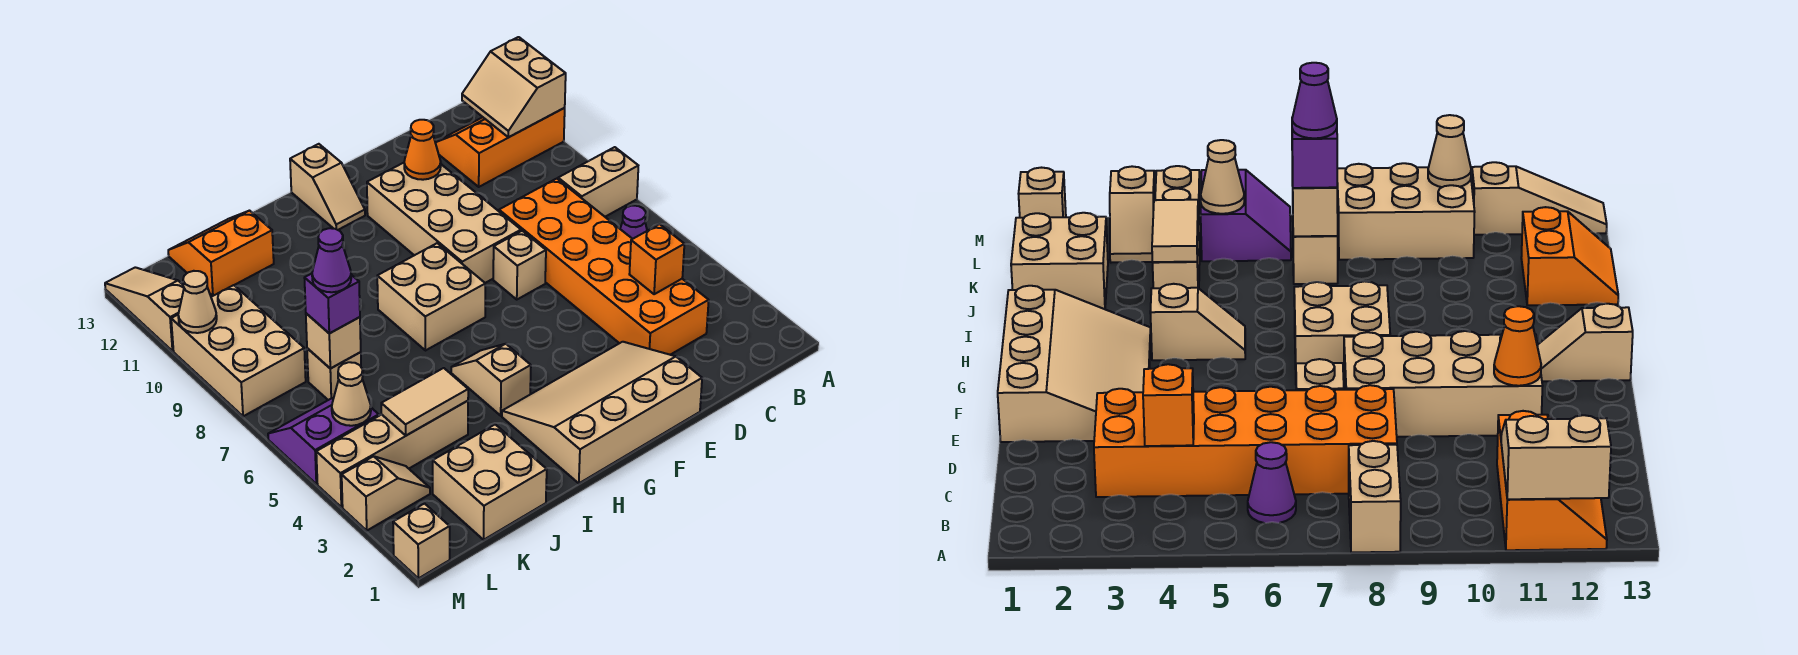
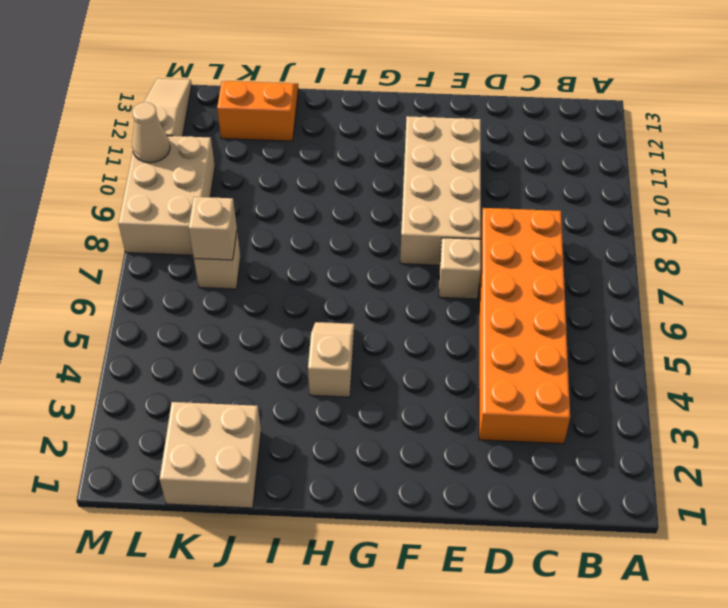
none -> tan brick A8:B8 level 1
none -> orange slope A11:C12 level 1 top 11
none -> purple cone B6 level 1

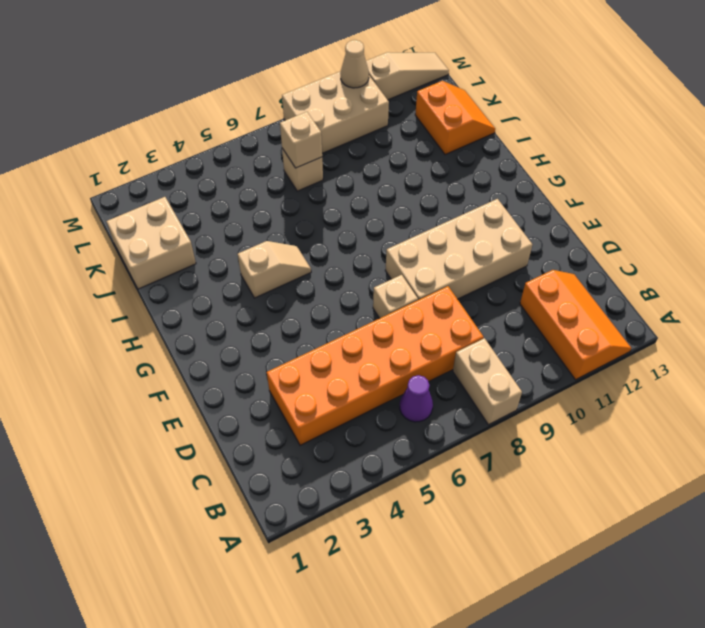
none -> tan slope E1:H3 level 1 top 1
none -> tan brick G7:H8 level 1
none -> tan slope G12:G13 level 1 top 13

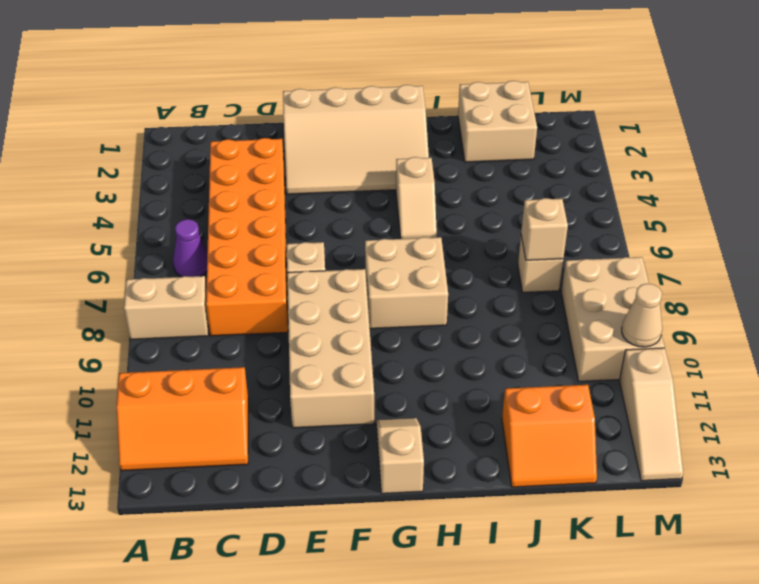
none -> tan brick J4:M4 level 1
none -> tan slope L3:M3 level 1 top M
none -> purple slope L5:M6 level 1 top 5

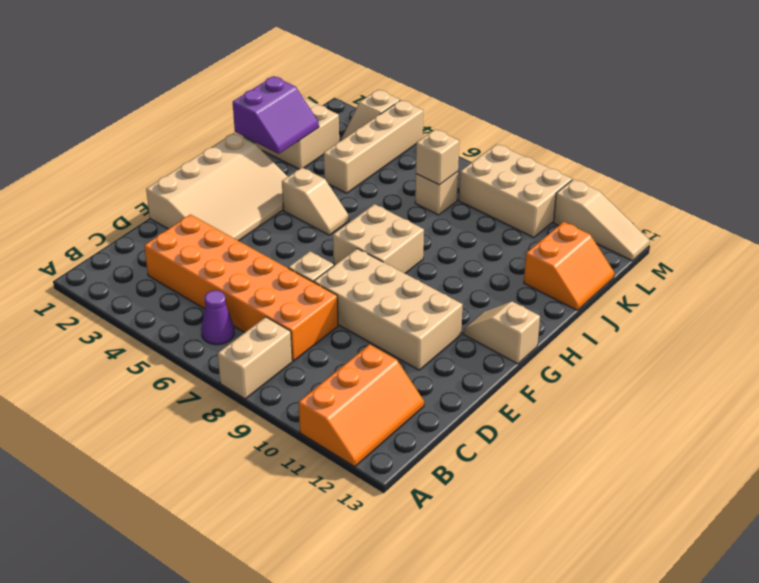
purple slope I1:J2 level 2 top 1 -> purple slope L5:M6 level 1 top 5
none -> tan brick M1 level 1
none -> tan slope A11:B12 level 2 top A
none -> orange brick C4 level 2

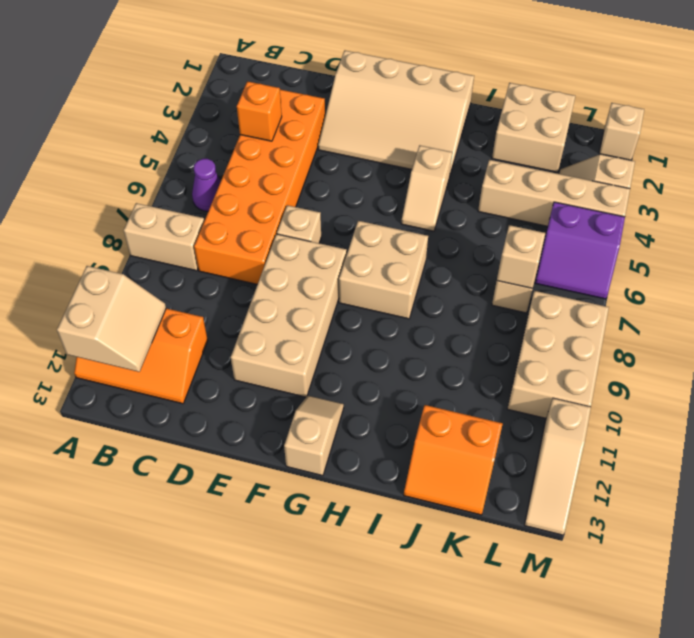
none -> orange cone E11 level 2
none -> tan tile J4:K4 level 2
none -> tan cone L5 level 2

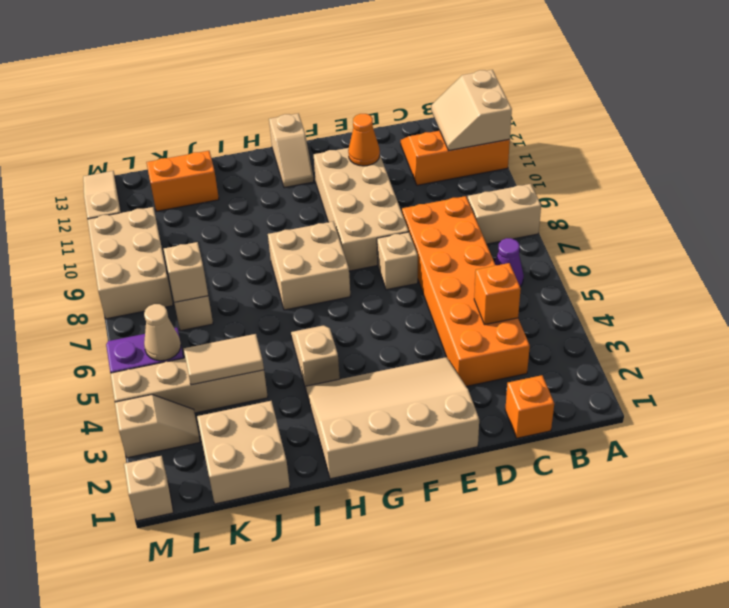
orange brick C1 level 1 -> none
none -> tan cone M10 level 2
none -> purple brick K7 level 3
none -> purple cone K7 level 4

